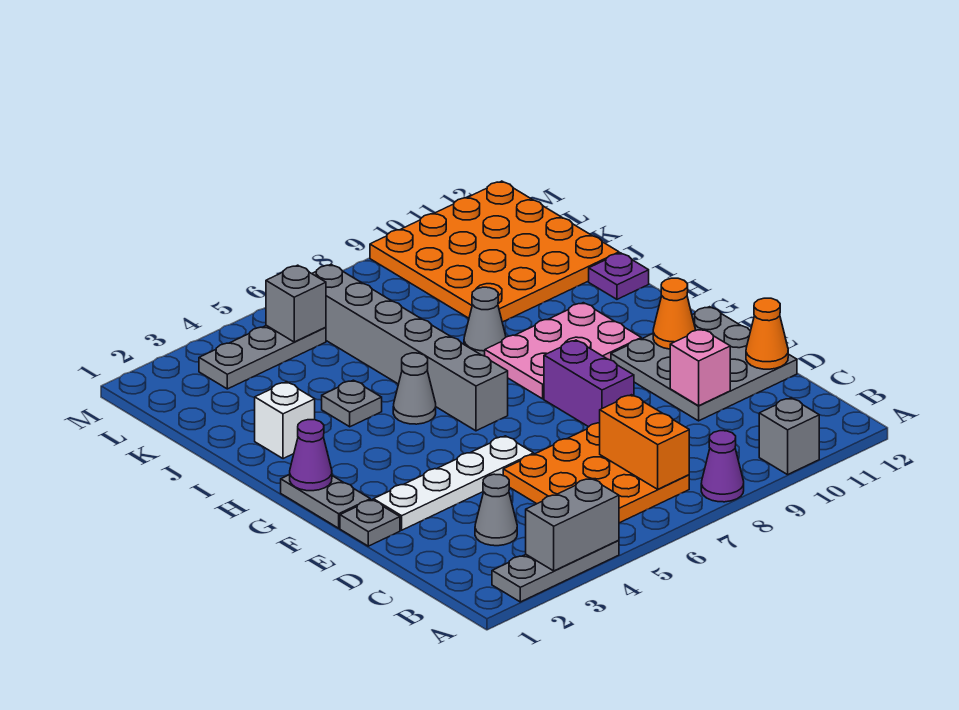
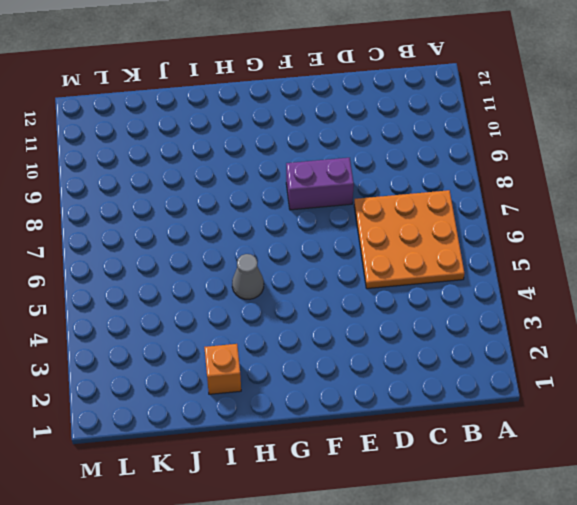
orange brick I2 level 1 -> white brick I2 level 1
none -> grey plate A2:A4 level 1
none -> purple cone A8 level 1
none -> grey brick A10 level 1

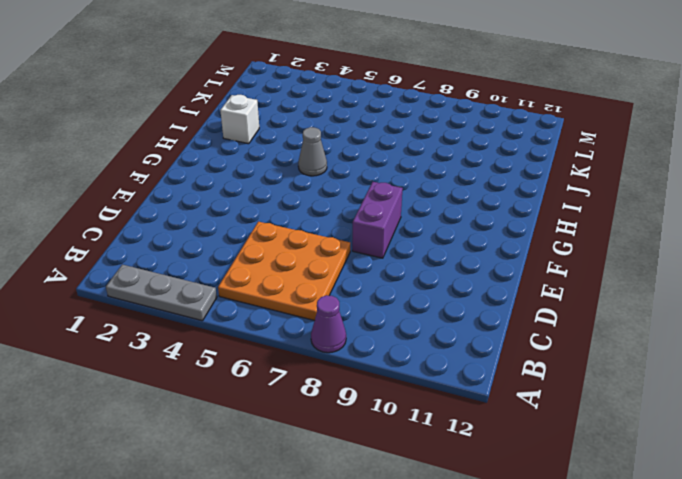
none -> grey brick A10 level 1
none -> grey cone C3 level 1
none -> grey plate D10:F12 level 1

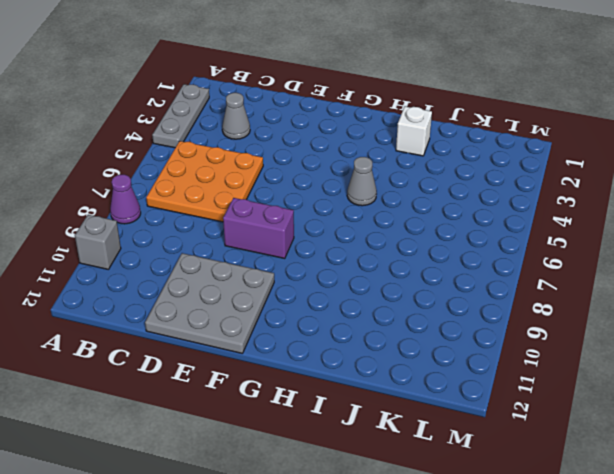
none -> grey plate E1 level 1
none -> white plate E2:E5 level 1
none -> grey plate F1:G1 level 1

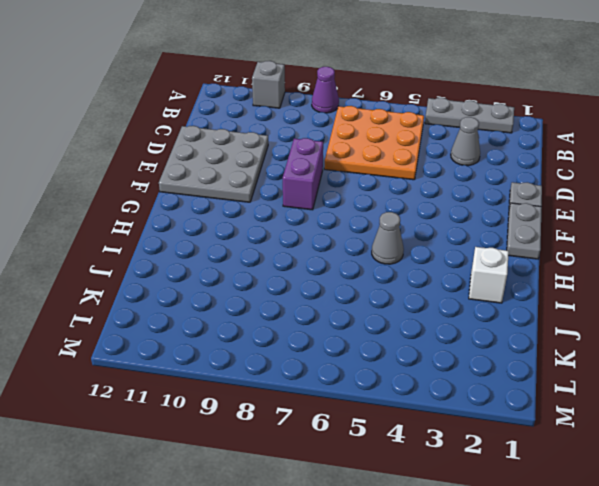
none -> white plate E2:E5 level 1
none -> grey brick G6:L6 level 1
none -> pink plate G8:H10 level 1

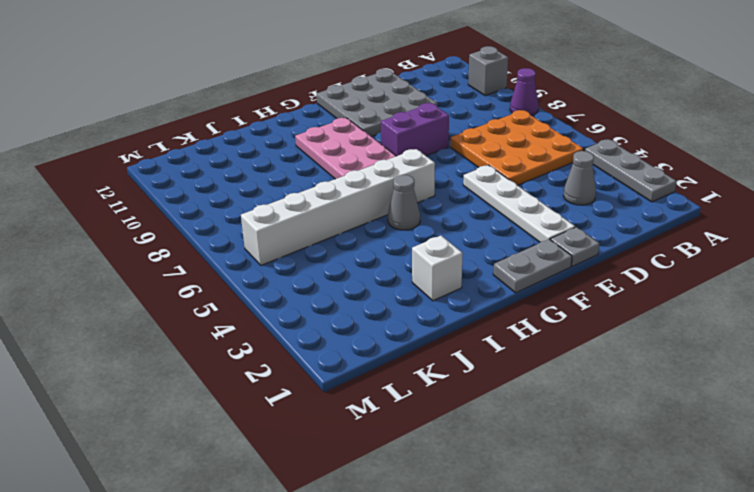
white brick G6:L6 level 1 -> grey brick G6:L6 level 1
none -> grey plate I4 level 1
none -> grey cone I8 level 1
none -> purple plate I12 level 1

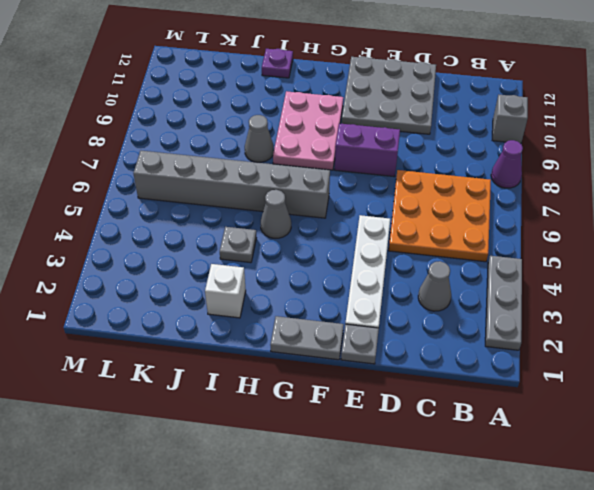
none -> orange plate J9:M12 level 1
none -> grey plate L3:L5 level 1
none -> grey brick A3:A4 level 2

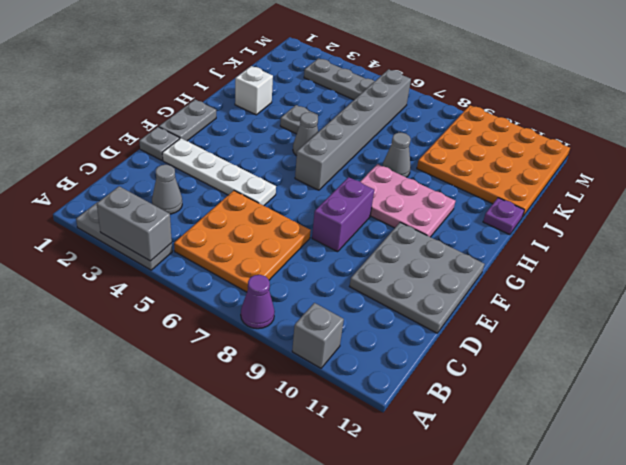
none -> orange brick B7:C7 level 2
none -> pink brick D10 level 2
none -> orange cone D12 level 2

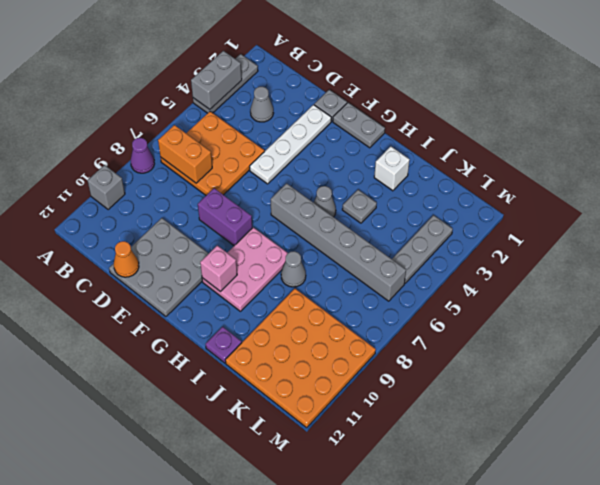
pink brick G10 level 2 -> pink brick D10 level 2
none -> orange cone F11 level 2
none -> purple cone G1 level 2
none -> grey brick L5 level 2

